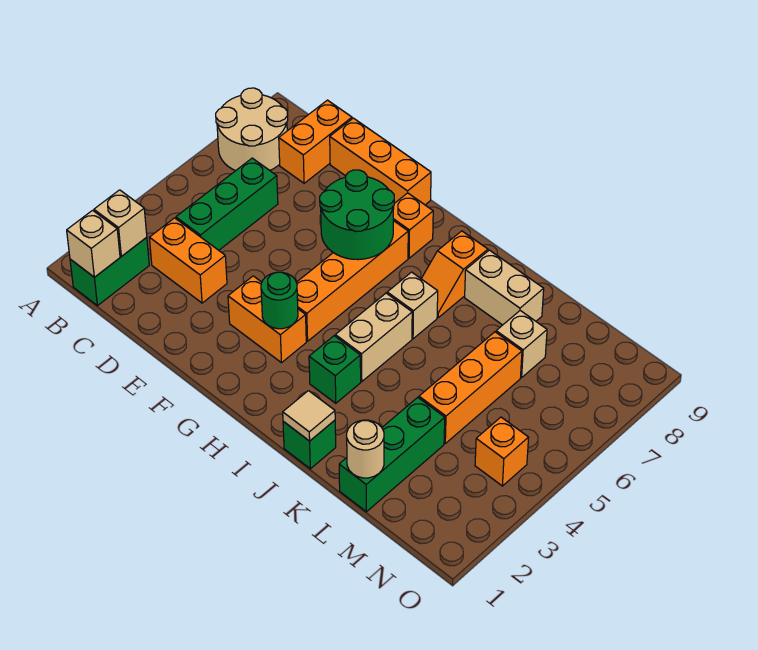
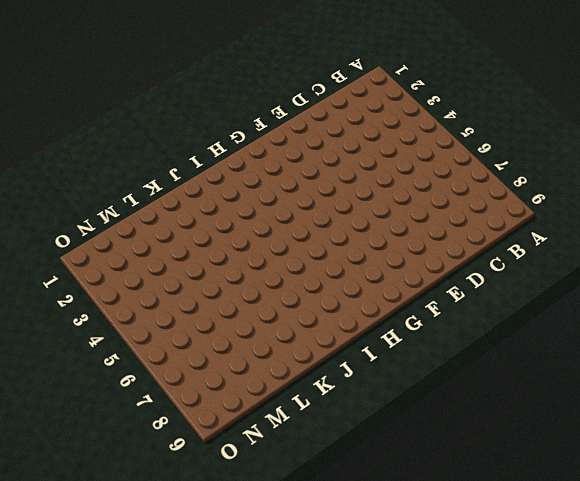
none -> tan round brick A7:B8 level 1
none -> green brick B1:B2 level 1
none -> orange brick C3:D3 level 1

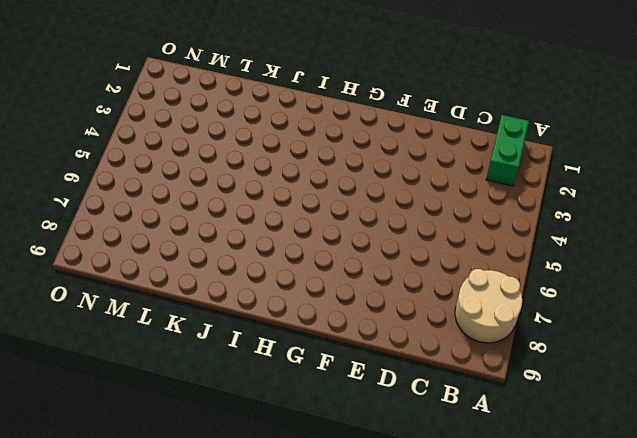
none -> orange brick C3:D3 level 1
none -> green brick C4:C6 level 1
none -> orange brick C8:C9 level 1

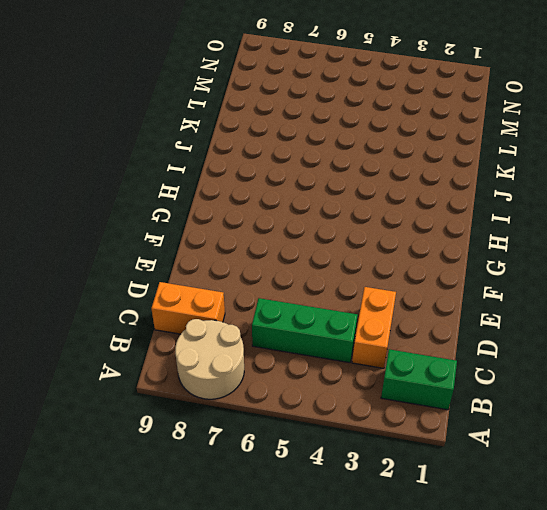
none -> orange brick D9:F9 level 1
none -> orange brick F3:G3 level 1
none -> orange brick G4:G7 level 1

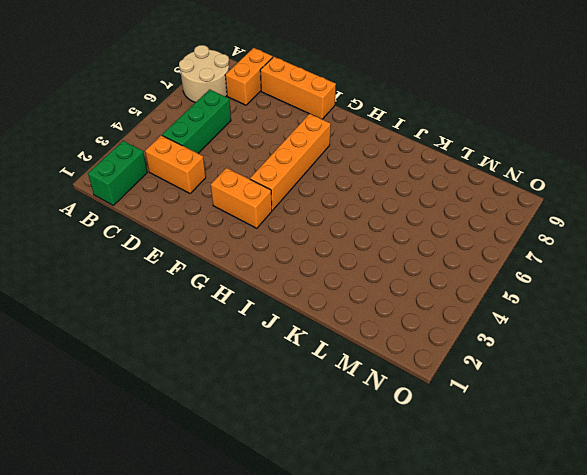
none -> orange brick G8 level 1
none -> green brick I3 level 1
none -> tan brick I4:I5 level 1

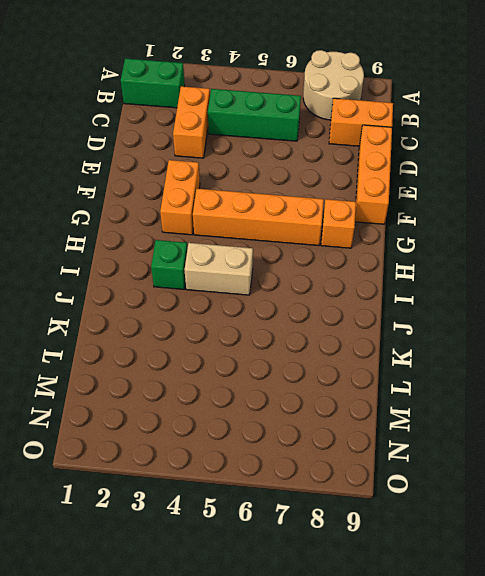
none -> tan brick I6 level 1
none -> orange slope I7:I8 level 1 top 8
none -> green brick J1 level 1

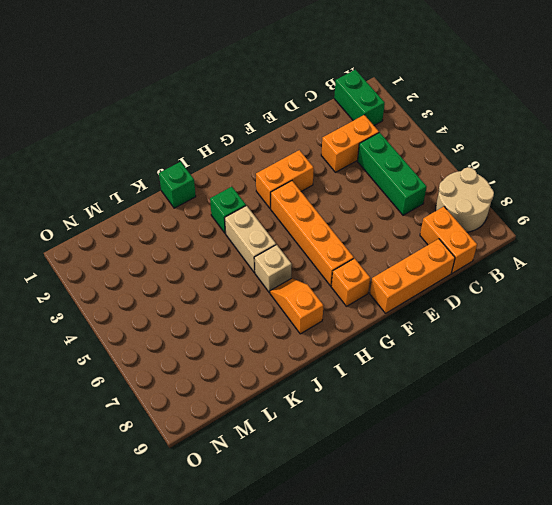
none -> tan brick J8:K8 level 1
none -> green brick L1:L3 level 1
none -> orange brick L4:L6 level 1

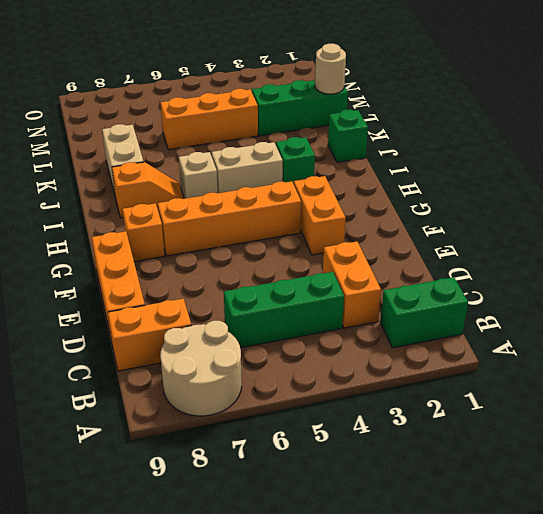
none -> tan brick L7 level 1
none -> orange brick N4 level 1
none -> tan brick B1 level 2

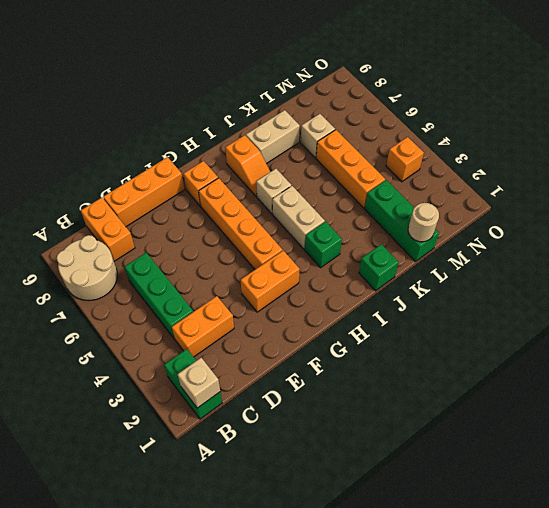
none -> tan brick B2 level 2
none -> green round brick F6:G7 level 2
none -> green round brick G3 level 2

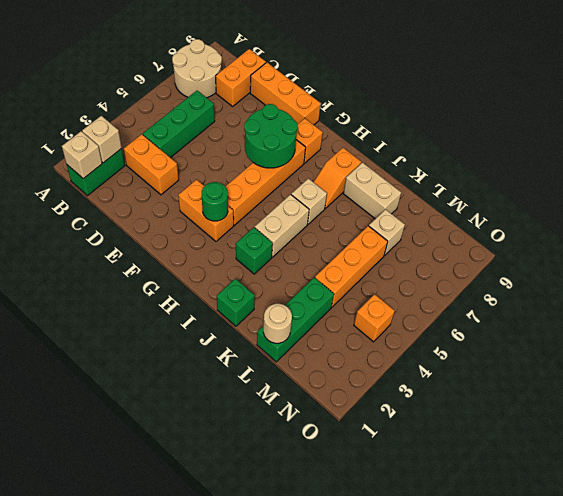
none -> tan tile J1 level 2

